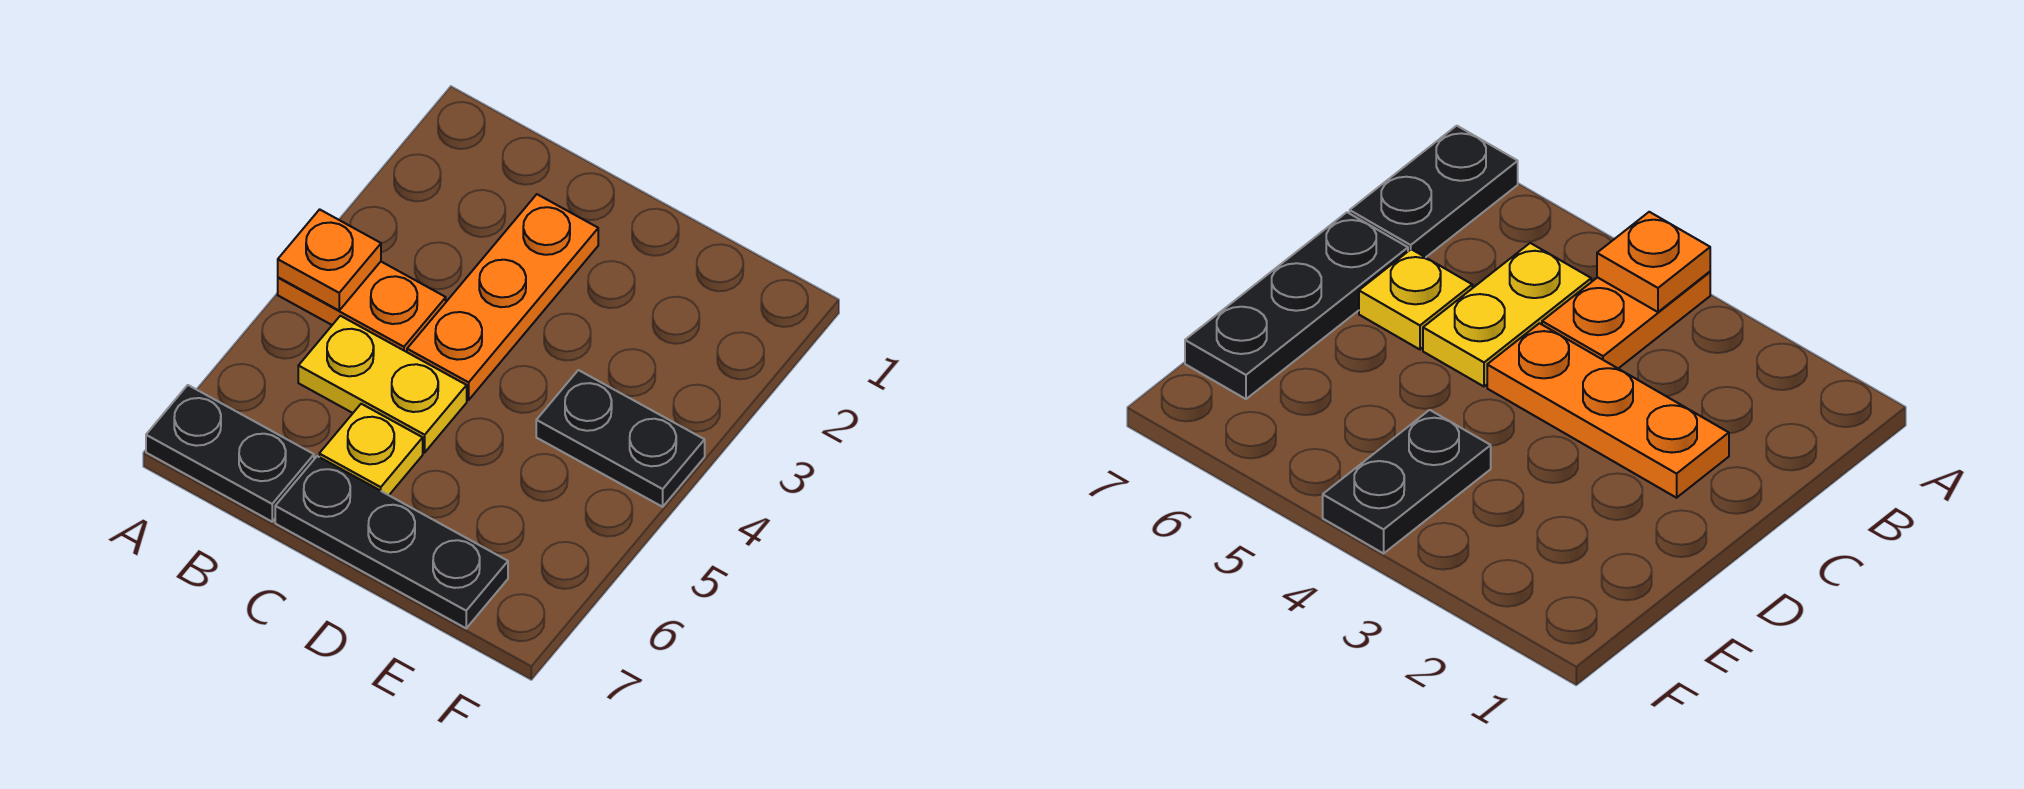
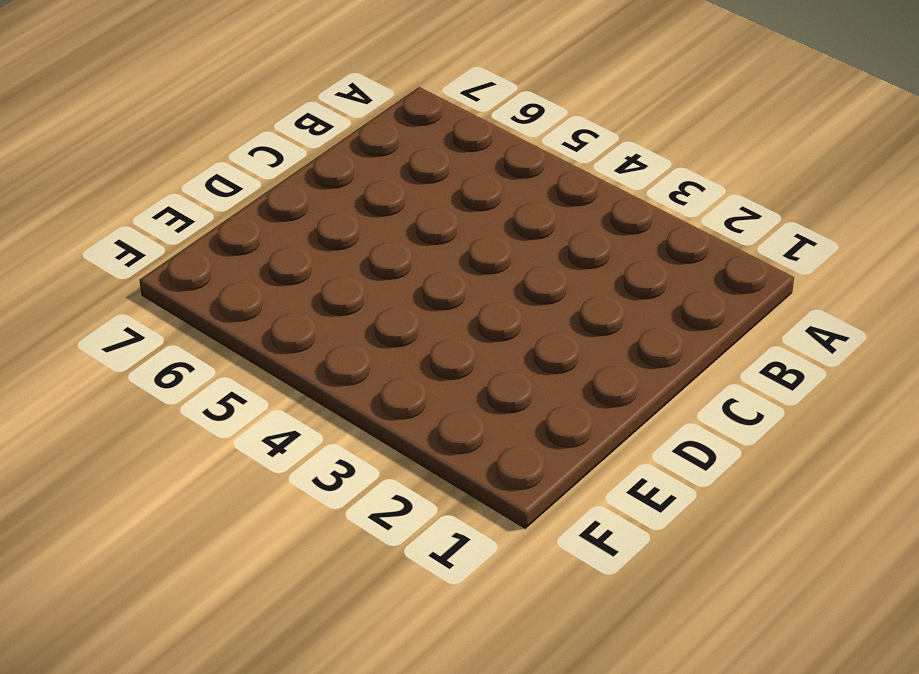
none -> orange plate A4:B4 level 1
none -> black plate A7:B7 level 1

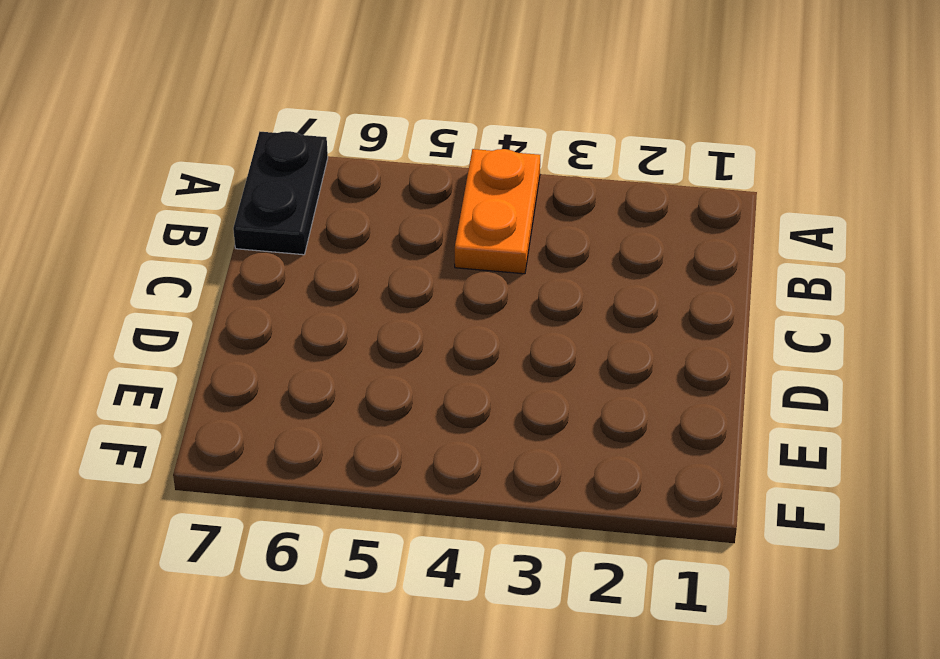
none -> yellow plate B5:C5 level 1
none -> orange plate C2:C4 level 1

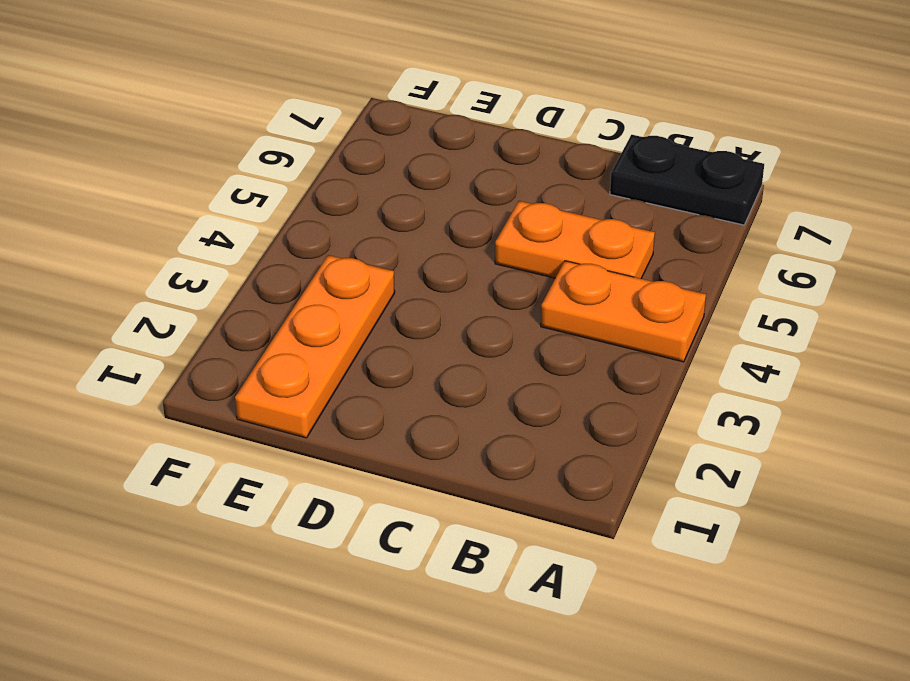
orange plate B5:C5 level 1 -> yellow plate B5:C5 level 1
orange plate E1:E3 level 1 -> orange plate C2:C4 level 1
none -> yellow plate C6 level 1
none -> black plate C7:E7 level 1

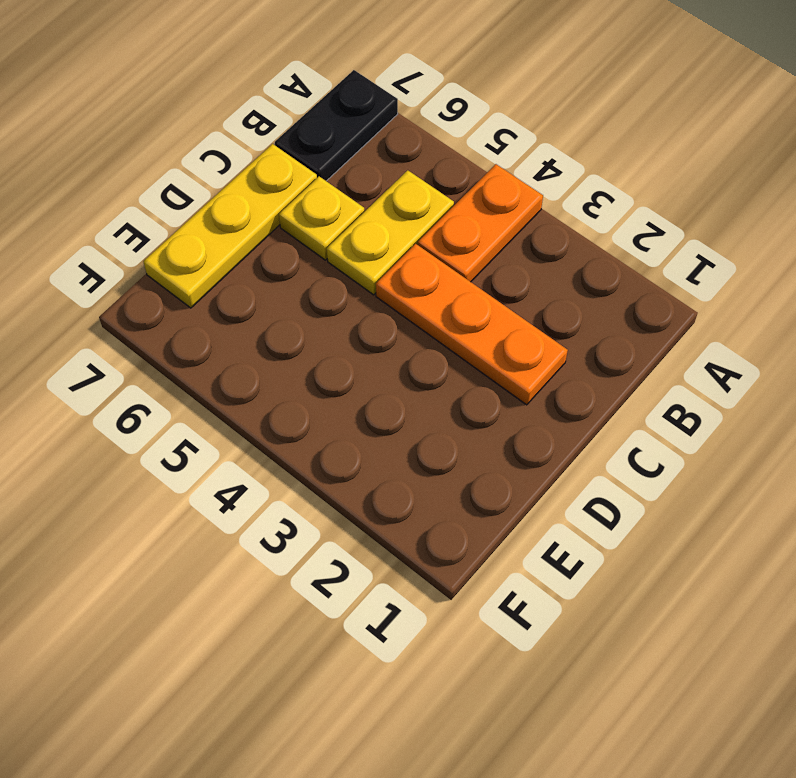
yellow plate C7:E7 level 1 -> black plate C7:E7 level 1
none -> black plate E4:F4 level 1
none -> orange plate A4 level 2

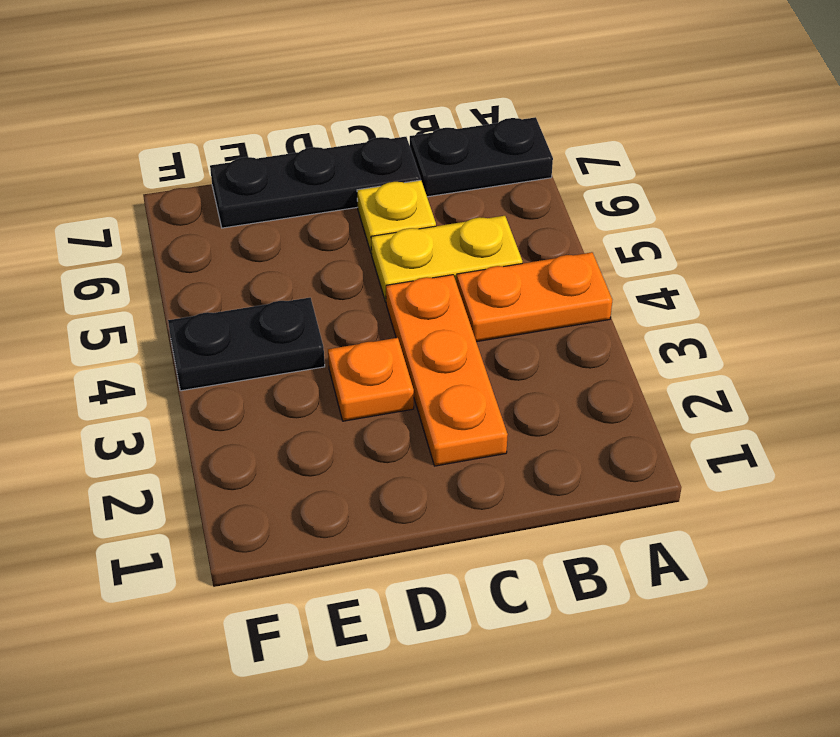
orange plate D3 level 1 -> orange plate A4 level 2

